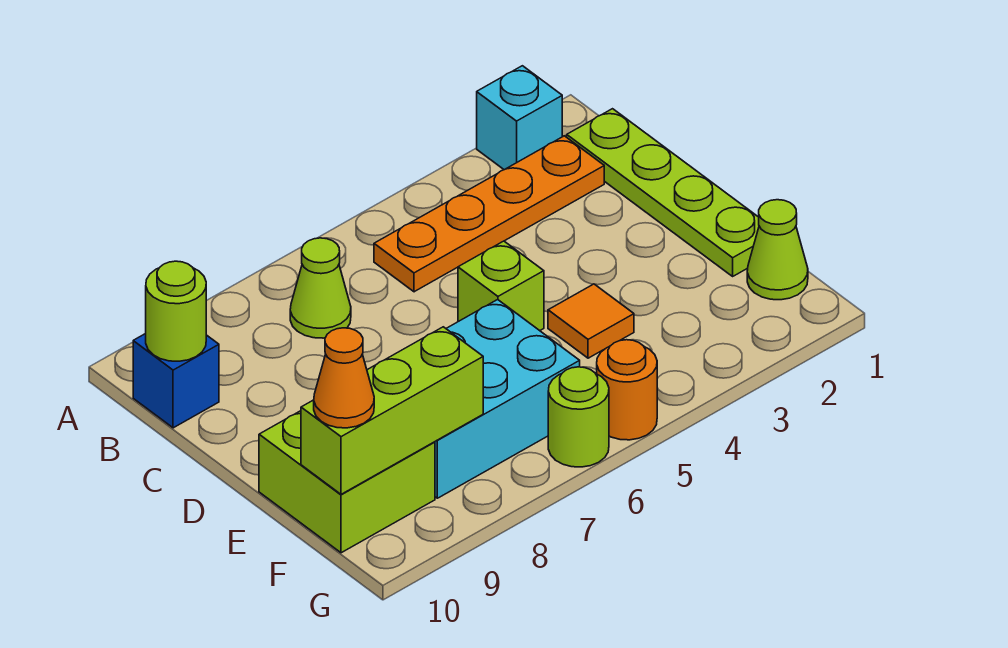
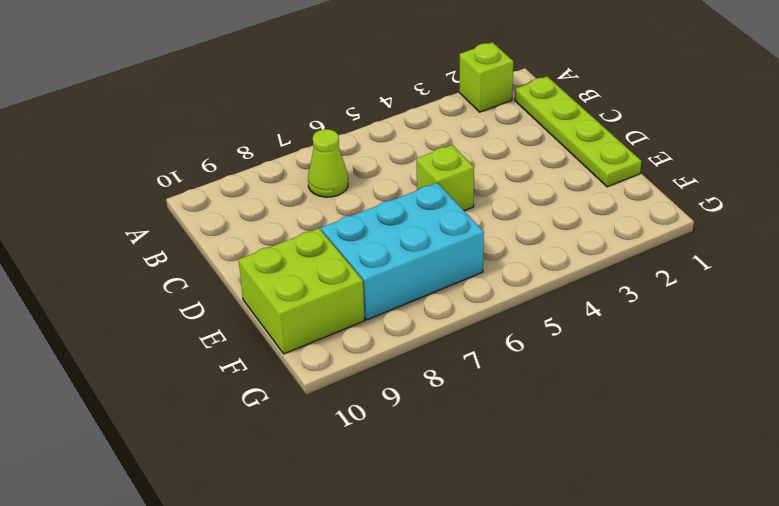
lime brick A2 level 1 -> cyan brick A2 level 1
none -> orange plate B2:B5 level 1
none -> blue brick B10 level 1
none -> orange tile E4 level 1

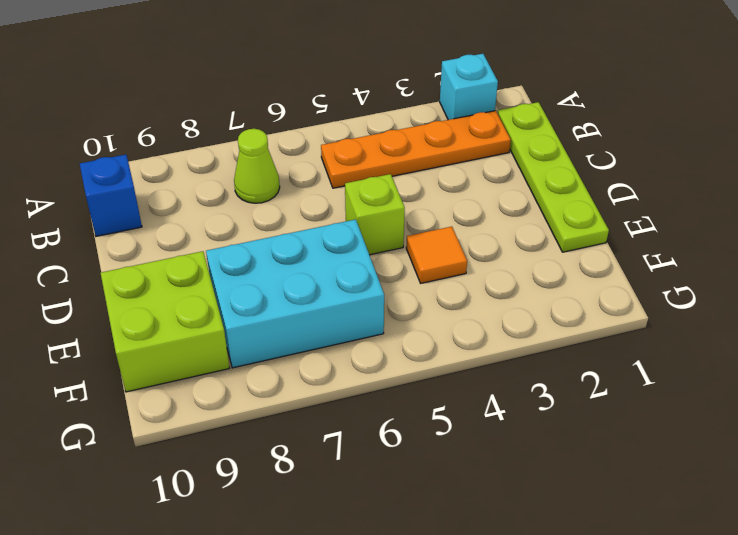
none -> lime cone F1 level 1
none -> orange round brick G5 level 1
none -> lime round brick G6 level 1

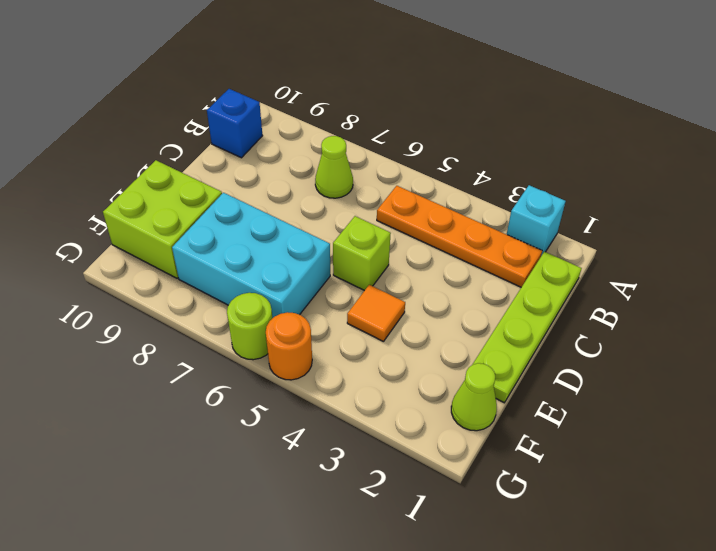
none -> lime round brick B10 level 2
none -> lime brick F8:F10 level 2
none -> orange cone F10 level 3

